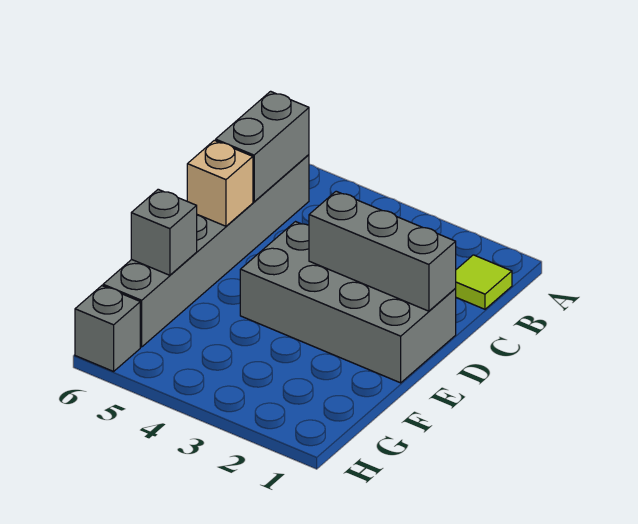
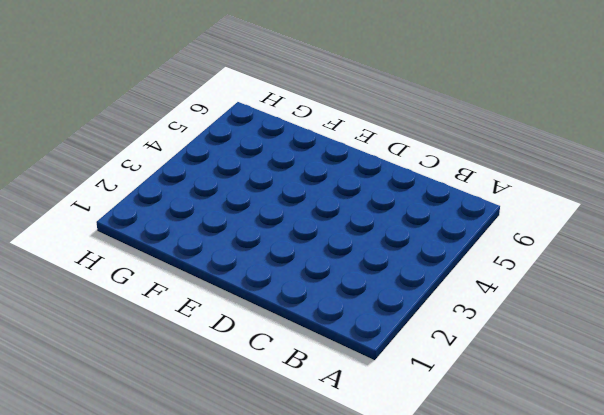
none -> lime tile B1 level 1
none -> grey brick B6:G6 level 1

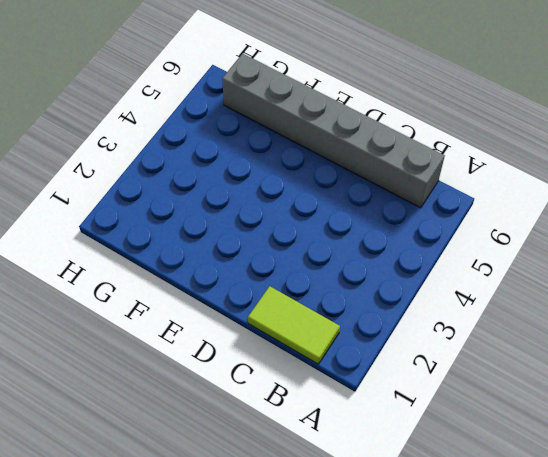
lime tile B1:C1 level 1 -> lime tile B1 level 1
none -> grey brick D1:E4 level 1
none -> grey brick H6 level 1

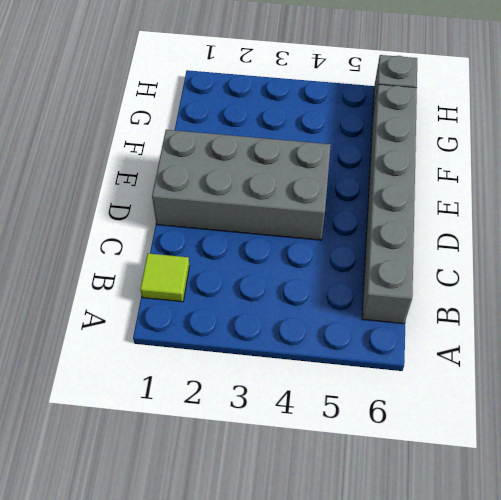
none -> grey brick B6:C6 level 2
none -> grey brick D1:D3 level 2

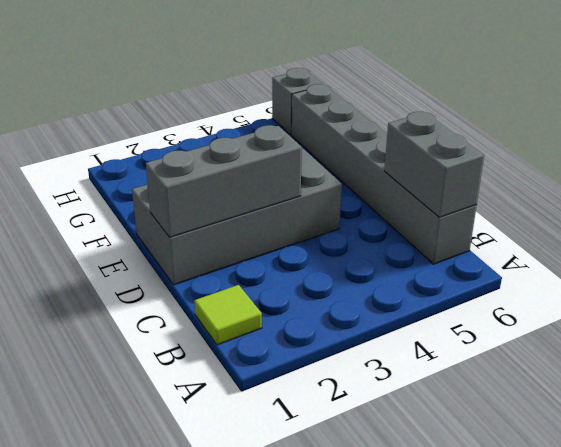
none -> tan brick D6 level 2
none -> grey brick F6 level 2

